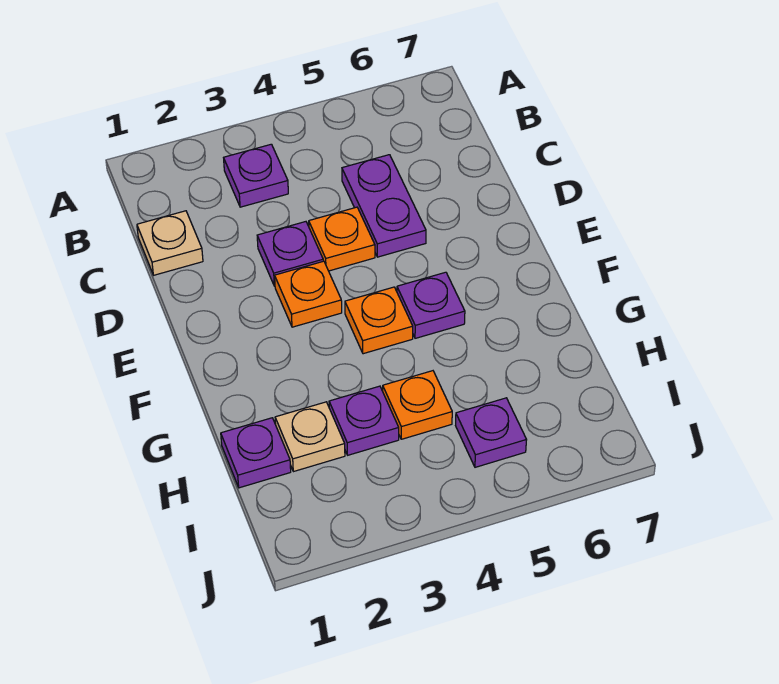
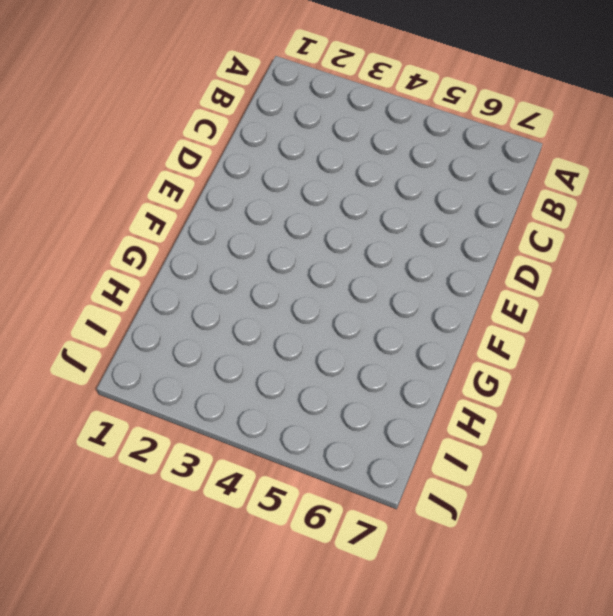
none -> purple plate B3 level 1
none -> tan plate C1 level 1
none -> purple plate C5:D5 level 1

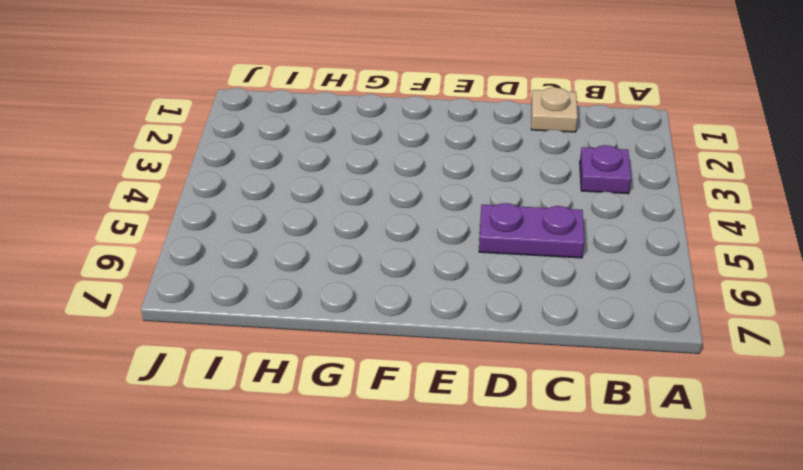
none -> purple plate D3 level 1
none -> orange plate D4 level 1
none -> orange plate E3 level 1

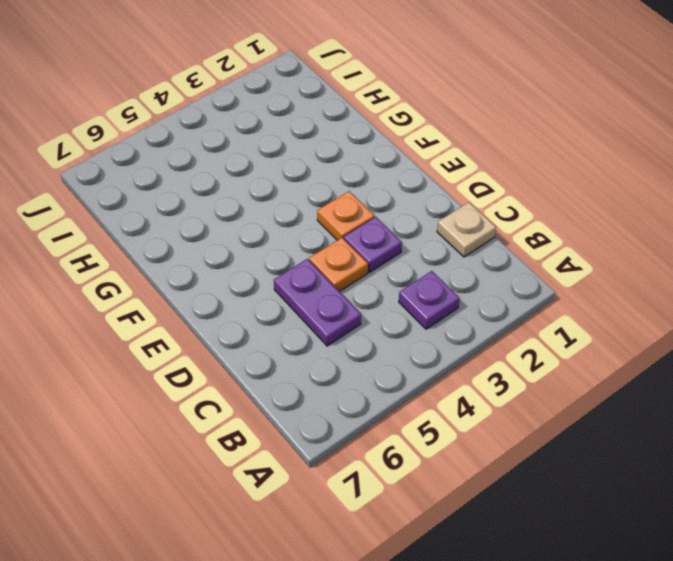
none -> orange plate F4 level 1
none -> purple plate F5 level 1
none -> purple plate H1 level 1

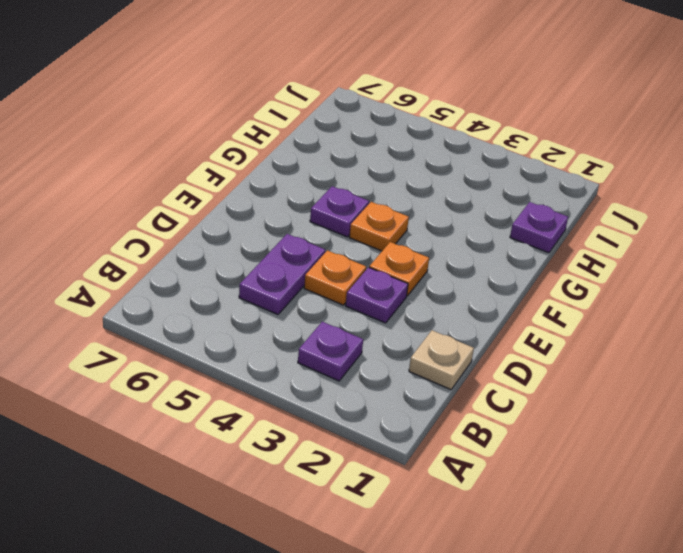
none -> tan plate H2 level 1
none -> purple plate H3 level 1
none -> orange plate H4 level 1

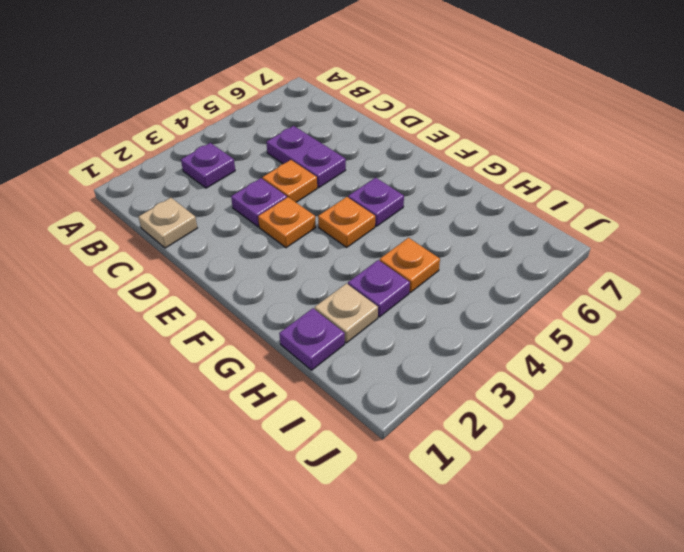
none -> purple plate I5 level 1

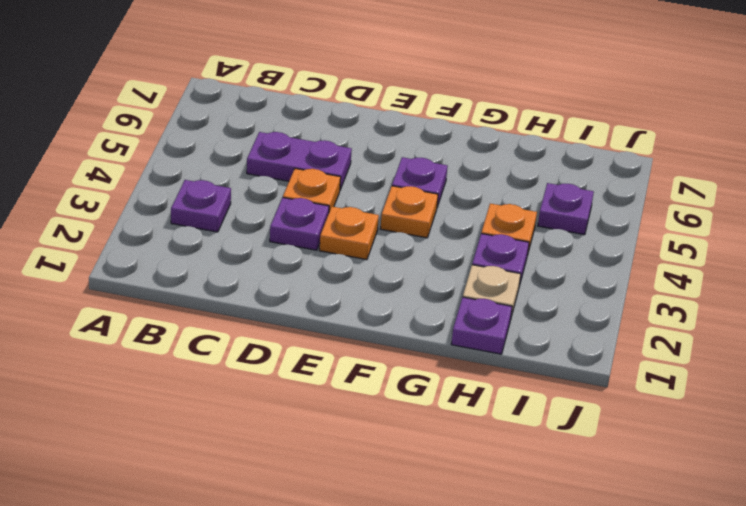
none -> tan plate C1 level 1

